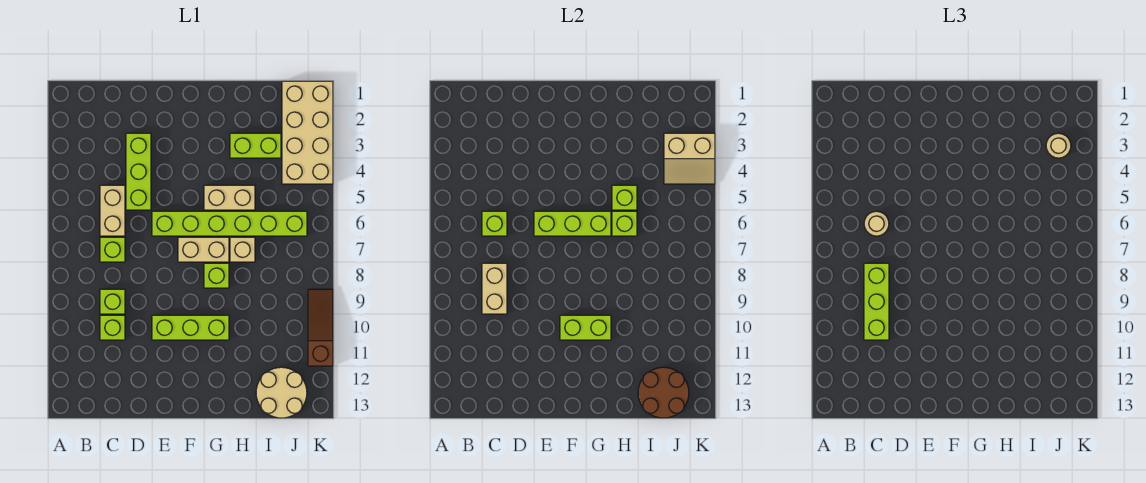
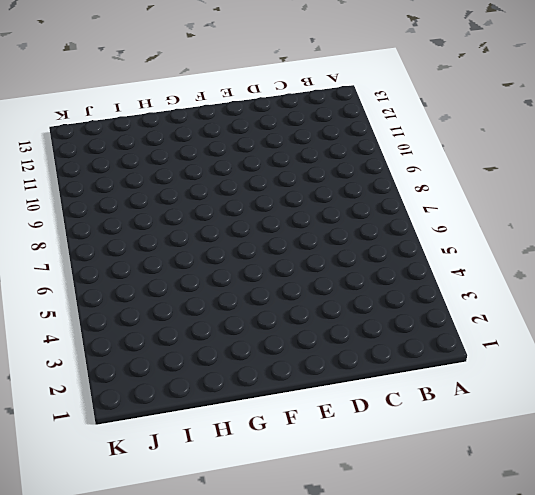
none -> tan brick C5:C6 level 1
none -> lime brick C7 level 1
none -> lime brick C9 level 1

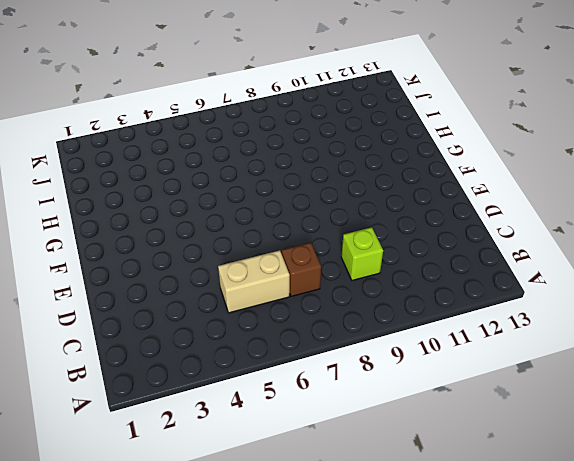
brown brick C7 level 1 -> lime brick C7 level 1
none -> lime brick C10 level 1
none -> lime brick D3:D5 level 1
none -> lime brick E6:J6 level 1

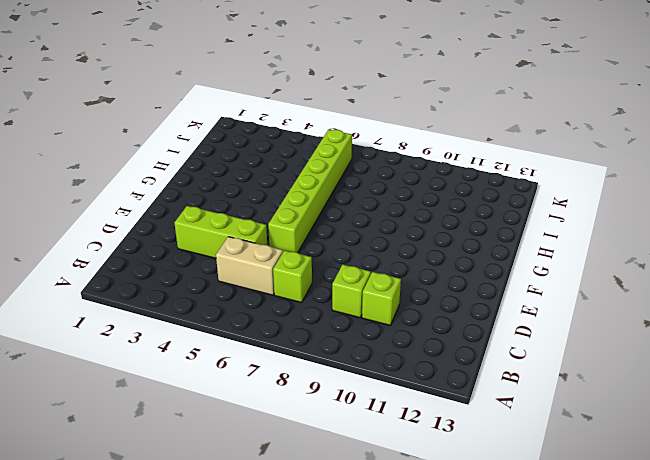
none -> lime brick E10:G10 level 1
none -> tan brick F7:G7 level 1
none -> tan brick G5:H5 level 1

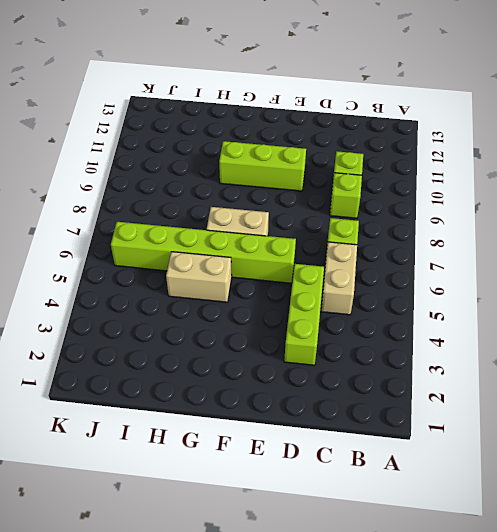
none -> lime brick G8 level 1
none -> lime brick H3:I3 level 1
none -> tan brick H7 level 1

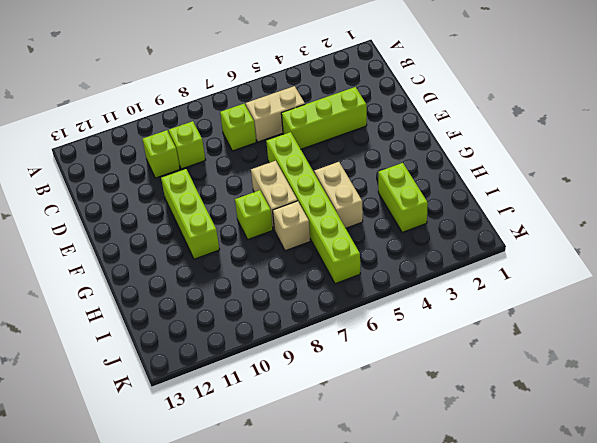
none -> tan round brick I12:J13 level 1
none -> tan brick J1:K4 level 1
none -> brown slope K9:K11 level 1 top 11

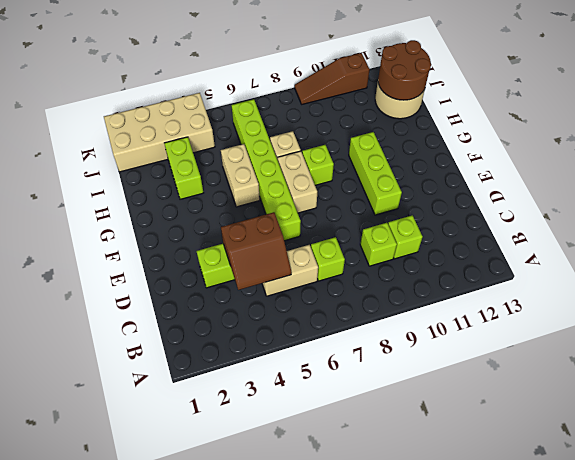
brown slope C4:D5 level 2 top D -> none
none -> lime brick C6 level 2
none -> tan brick C8:C9 level 2
none -> lime brick E6:G6 level 2

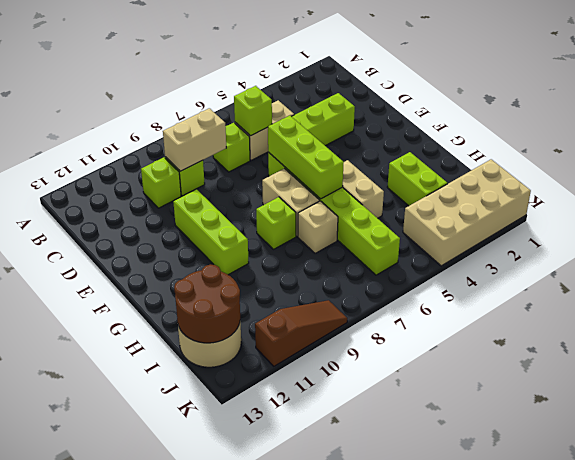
none -> lime brick F10:G10 level 2
none -> lime brick H5 level 2
none -> lime brick H6 level 2

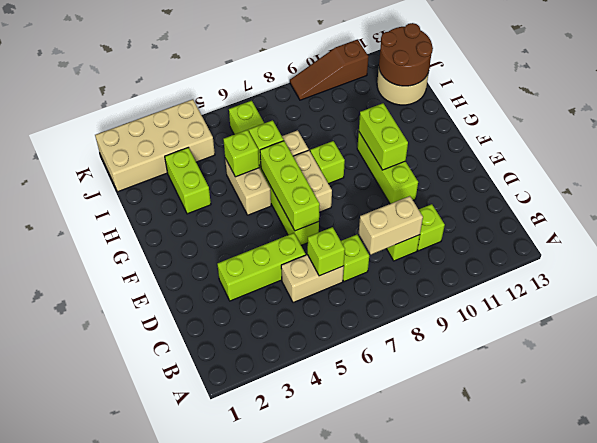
none -> tan slope J3:K4 level 2 top 3
none -> tan round brick C6 level 3
none -> lime brick C8:C10 level 3

